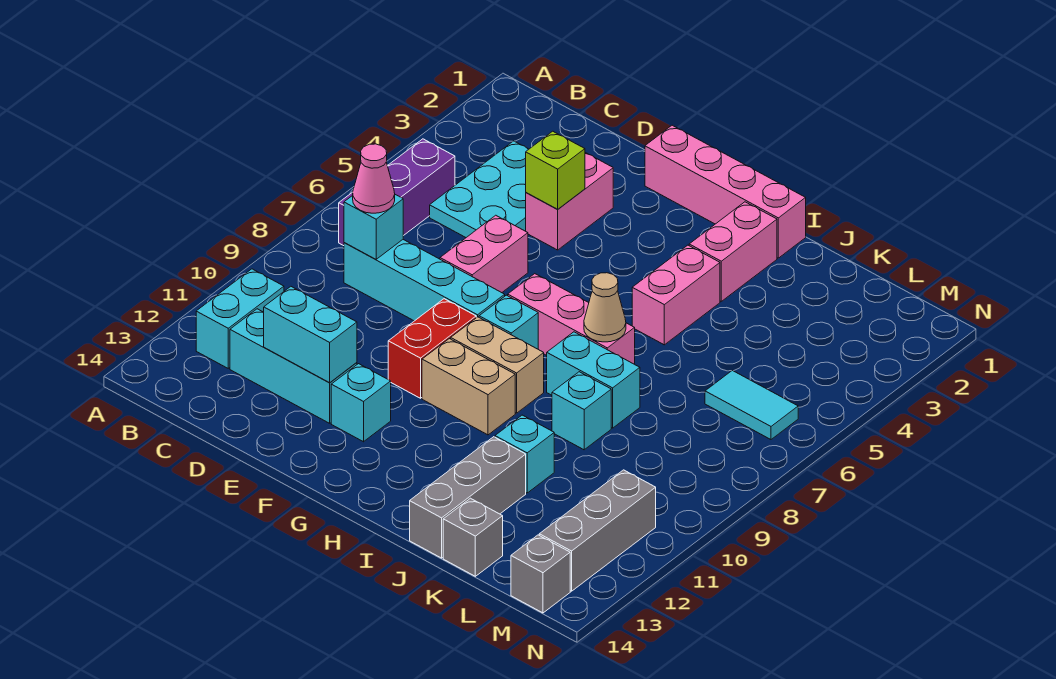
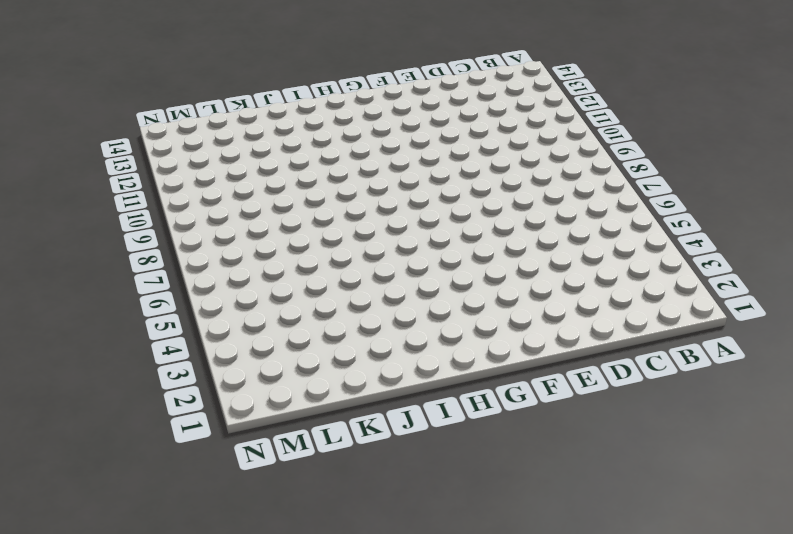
none -> purple brick B5:B7 level 1
none -> cyan brick B11:B12 level 1
none -> cyan plate C3:D5 level 1

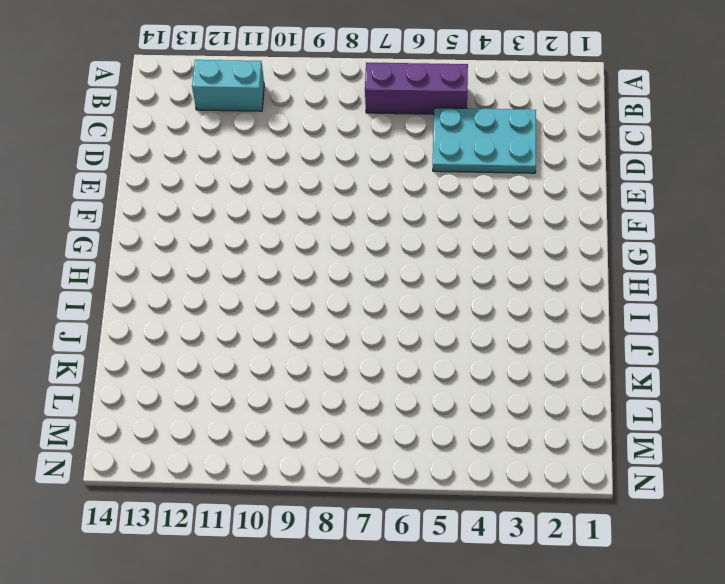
none -> cyan brick C8:F8 level 1
none -> cyan brick C12:E12 level 1
none -> pink brick E3:E4 level 1

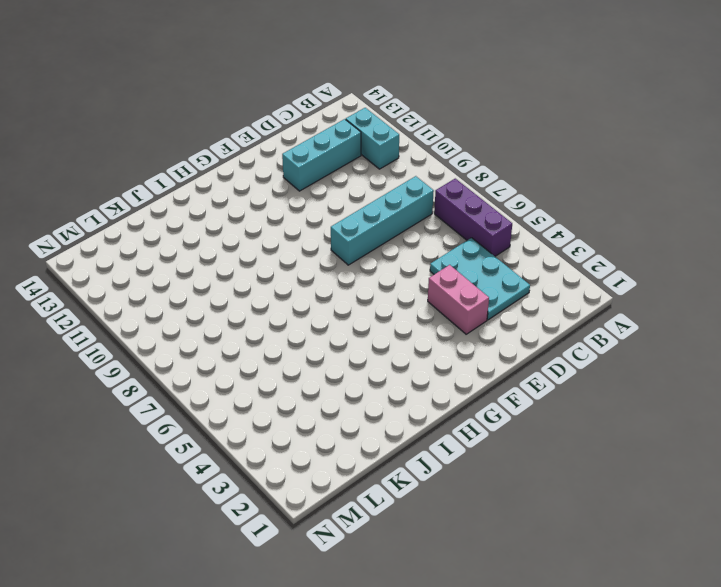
none -> pink brick E6:E7 level 1
none -> pink brick F1:I1 level 1
none -> red brick F9:F10 level 1

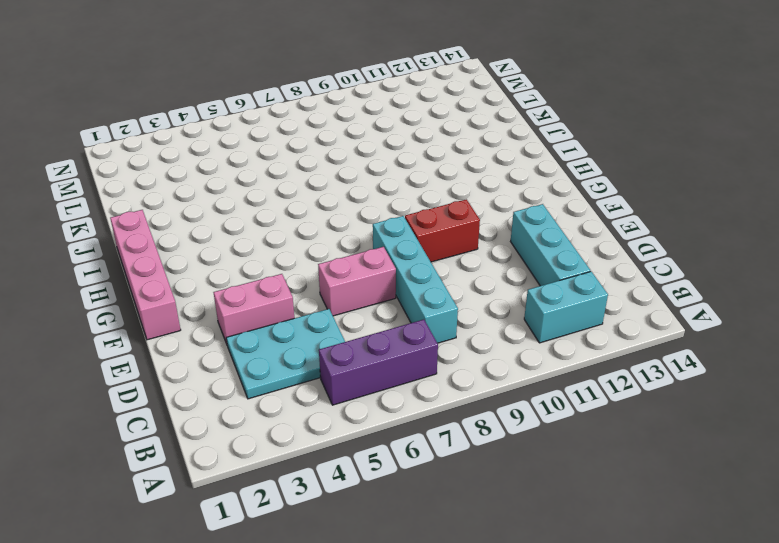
none -> cyan brick F12 level 1
none -> pink brick G7:I7 level 1
none -> cyan brick G8 level 1

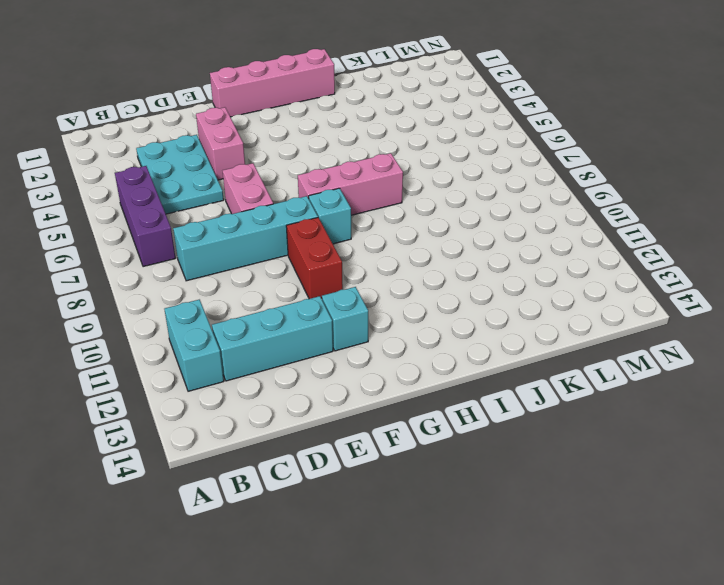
none -> tan brick G9:H9 level 1
none -> tan brick G10:H10 level 1
none -> pink brick I2:I3 level 1

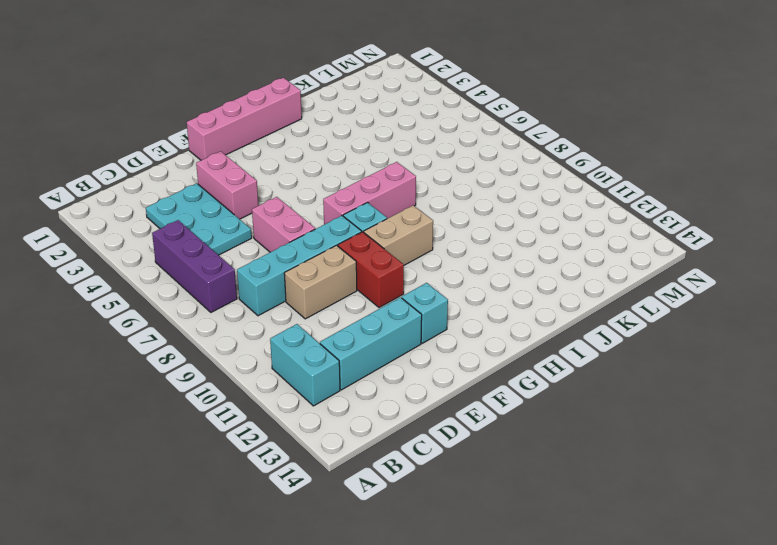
tan brick D9:E9 level 1 -> tan brick G10:H10 level 1
none -> pink brick I2:I3 level 1
none -> pink brick I4:I5 level 1
none -> cyan brick I8:J8 level 1

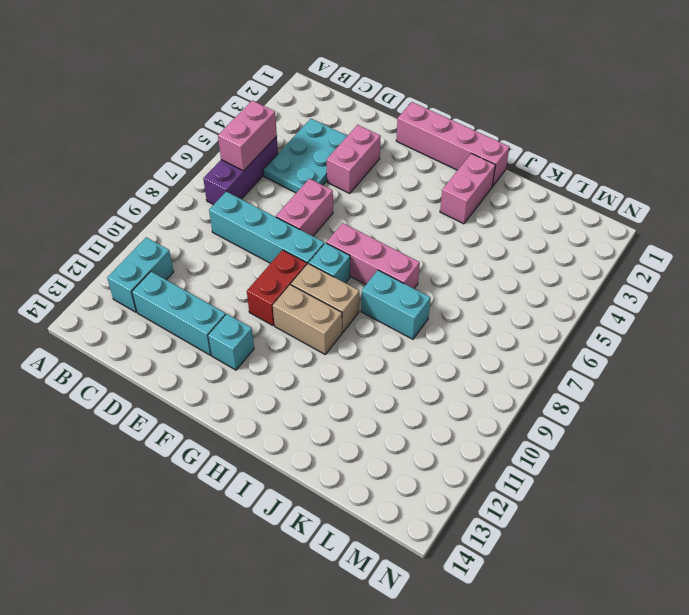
pink brick B5:B6 level 2 -> pink brick I4:I5 level 1
none -> cyan brick J9 level 1
none -> cyan brick J11 level 1
none -> grey brick J12:J14 level 1

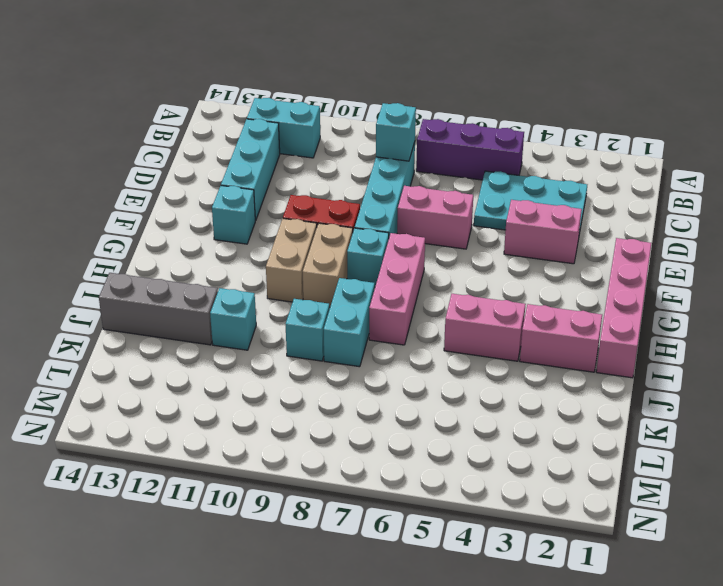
none -> grey brick K14 level 1
none -> cyan tile L6:M6 level 1
none -> grey brick M11:M13 level 1

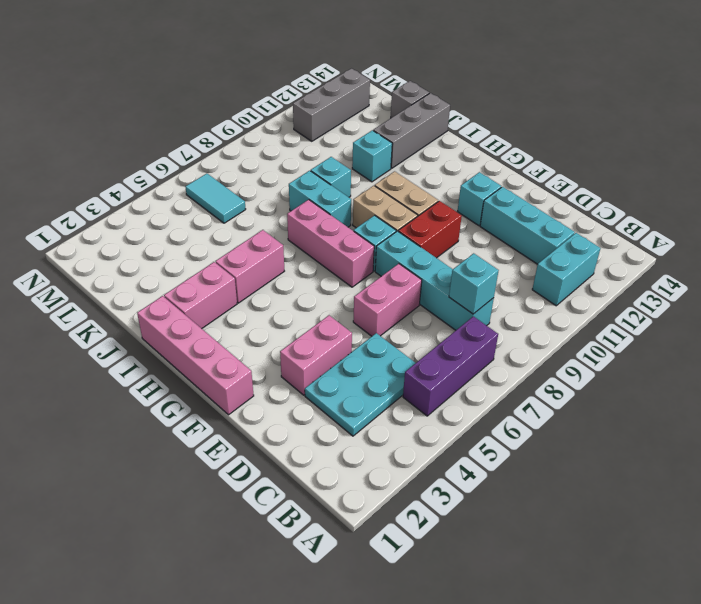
none -> grey brick M14 level 1
none -> cyan brick D12:E12 level 2
none -> lime brick E4 level 2

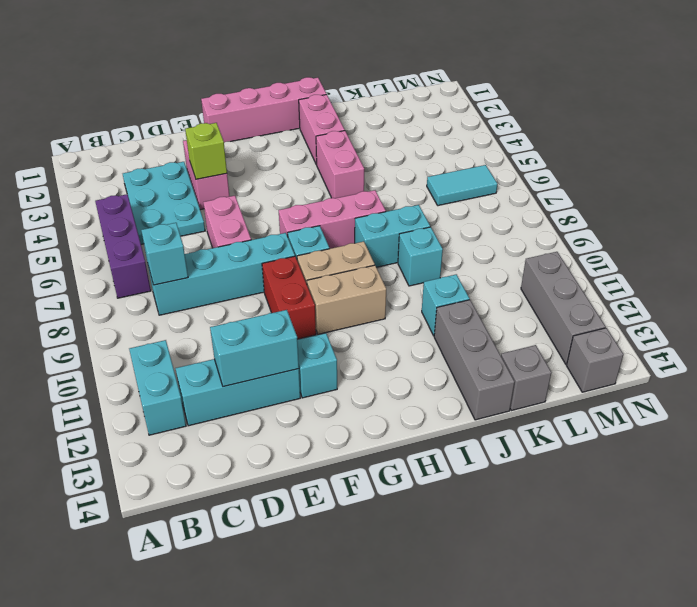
none -> tan cone I7 level 2
none -> pink cone C8 level 3

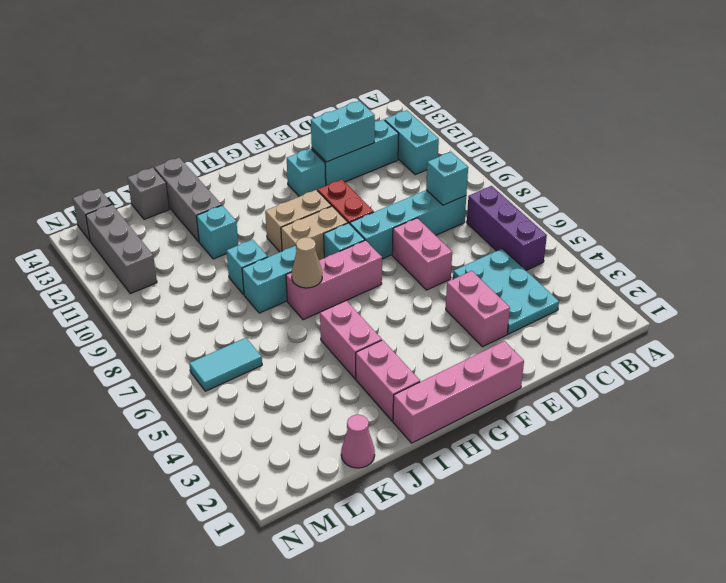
pink cone K1 level 1 -> pink cone C8 level 3
none -> lime brick E4 level 2

